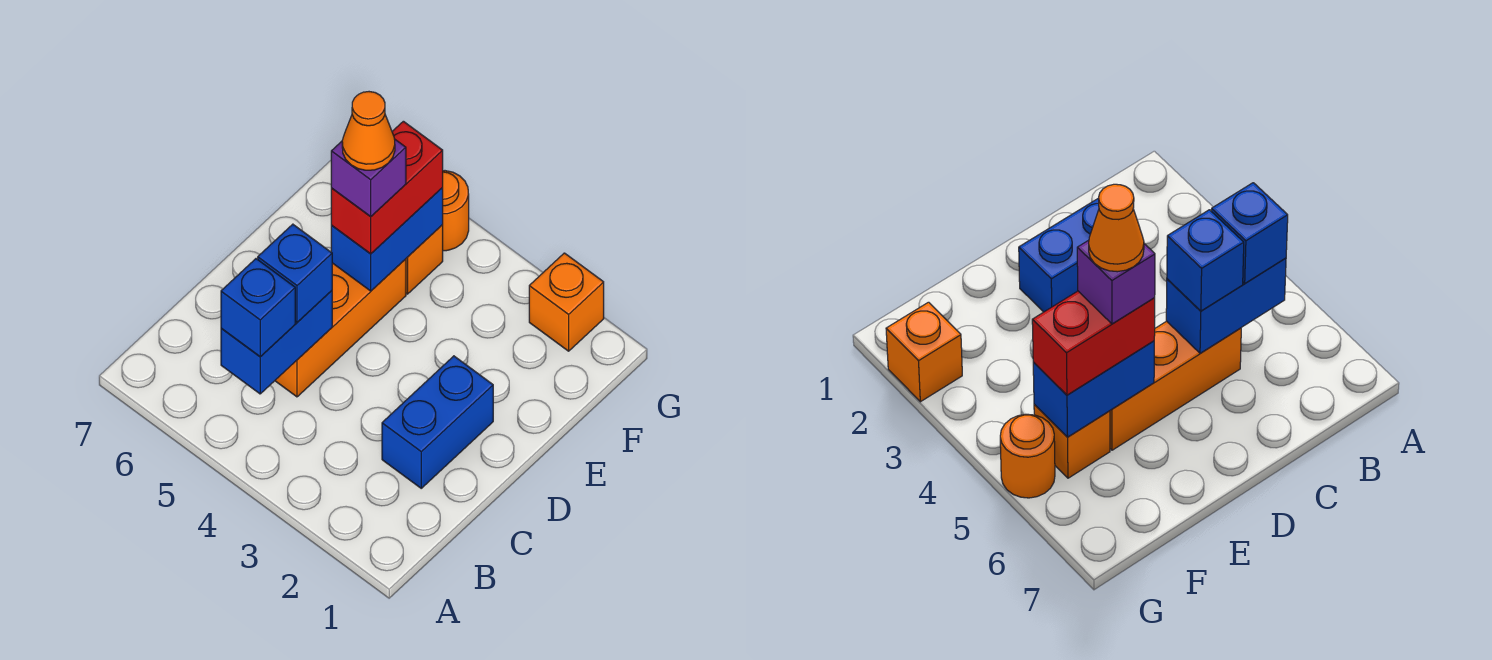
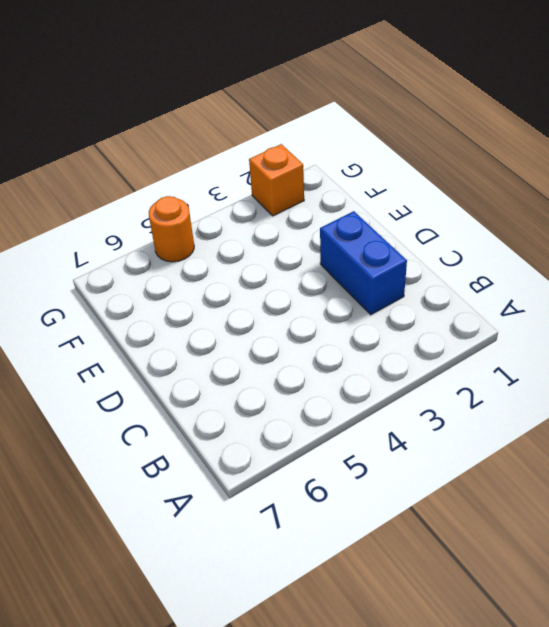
none -> orange brick C5:E5 level 1
none -> orange brick F5 level 1
none -> blue brick B5:C5 level 2

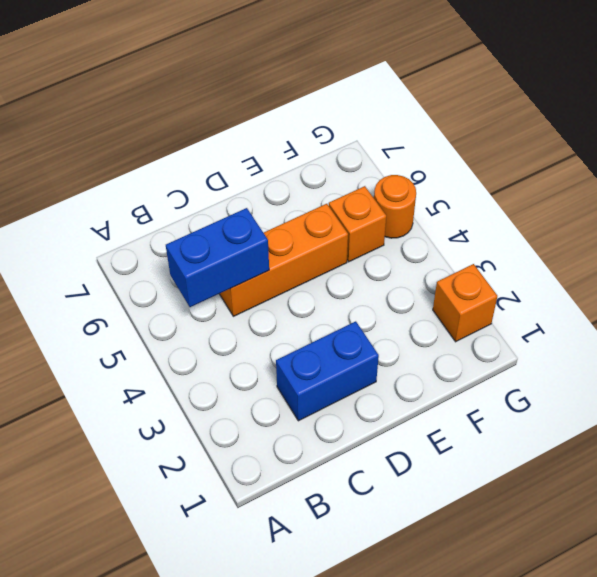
none -> blue brick E5:F5 level 2
none -> blue brick B5 level 3
none -> blue brick C5 level 3

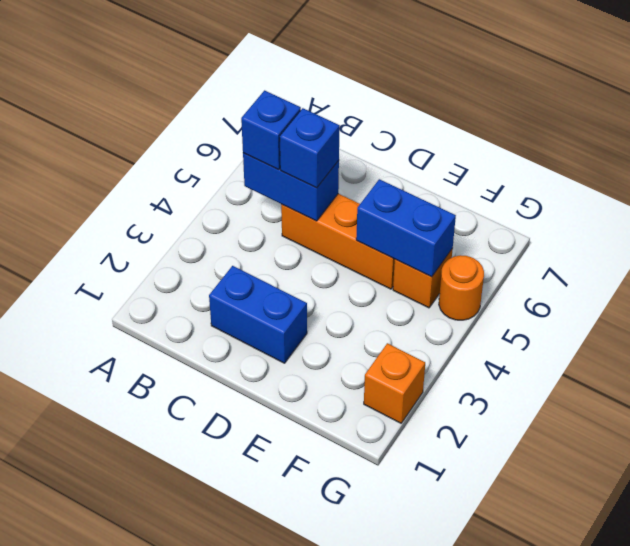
none -> red brick E5:F5 level 3
none -> purple brick E5 level 4
none -> orange cone E5 level 5

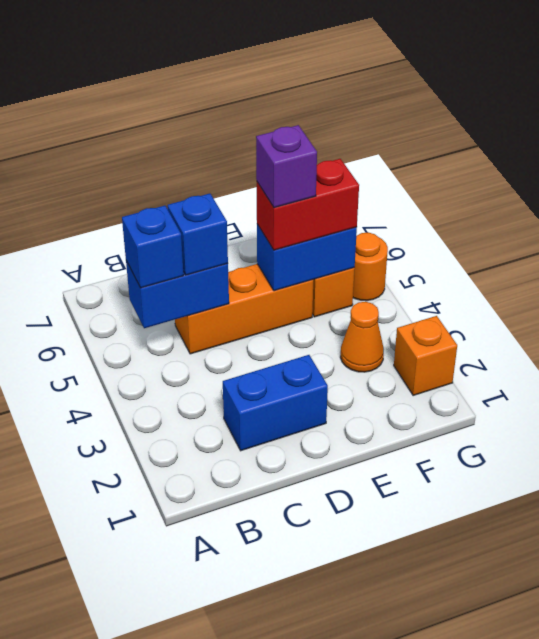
orange cone F3 level 1 -> orange cone E5 level 5

